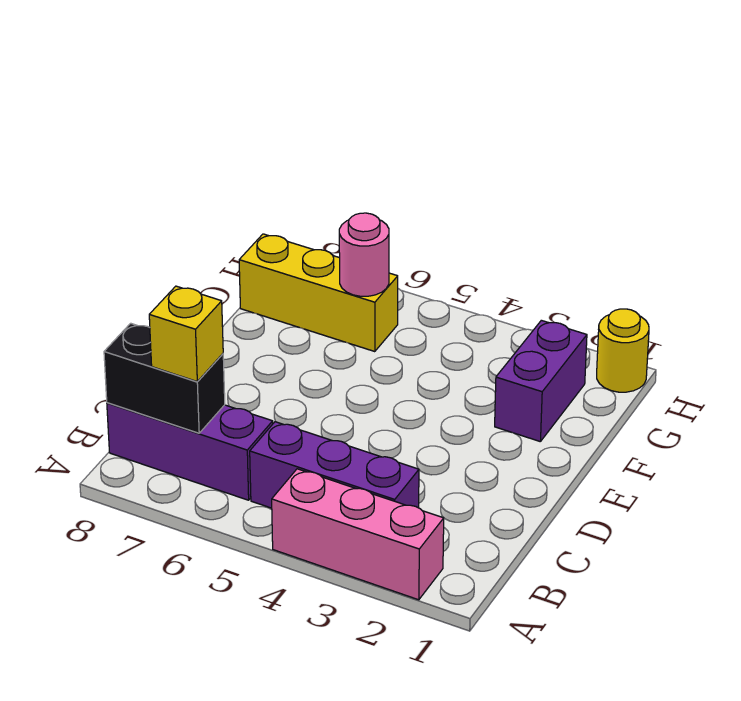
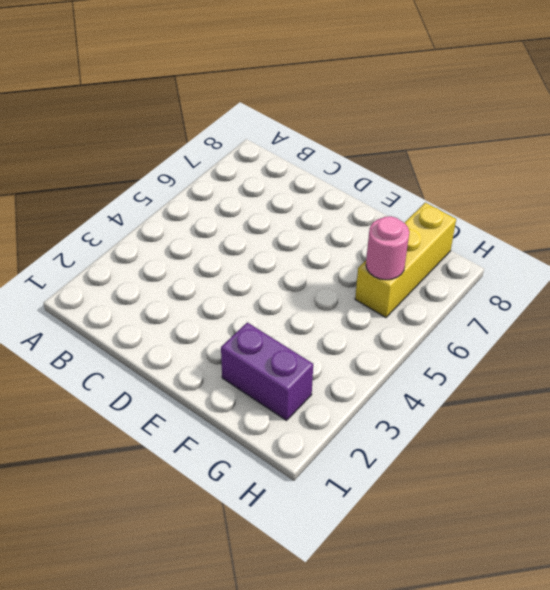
none -> pink brick A2:A4 level 1
none -> purple brick B3:B5 level 1

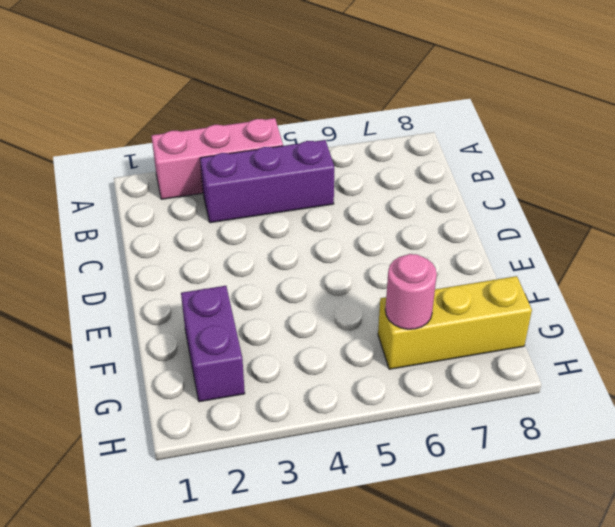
none -> purple brick B6:B8 level 1
none -> yellow round brick H1 level 1

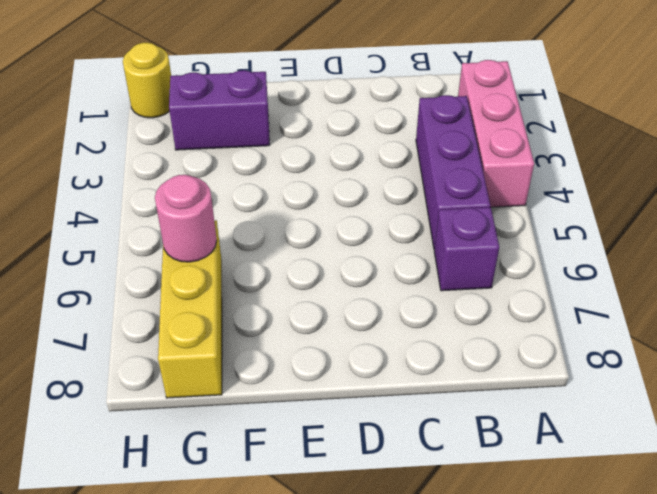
purple brick B6 level 1 -> purple brick B6:B8 level 1
none -> black brick B7:B8 level 2
none -> yellow brick B7 level 3

